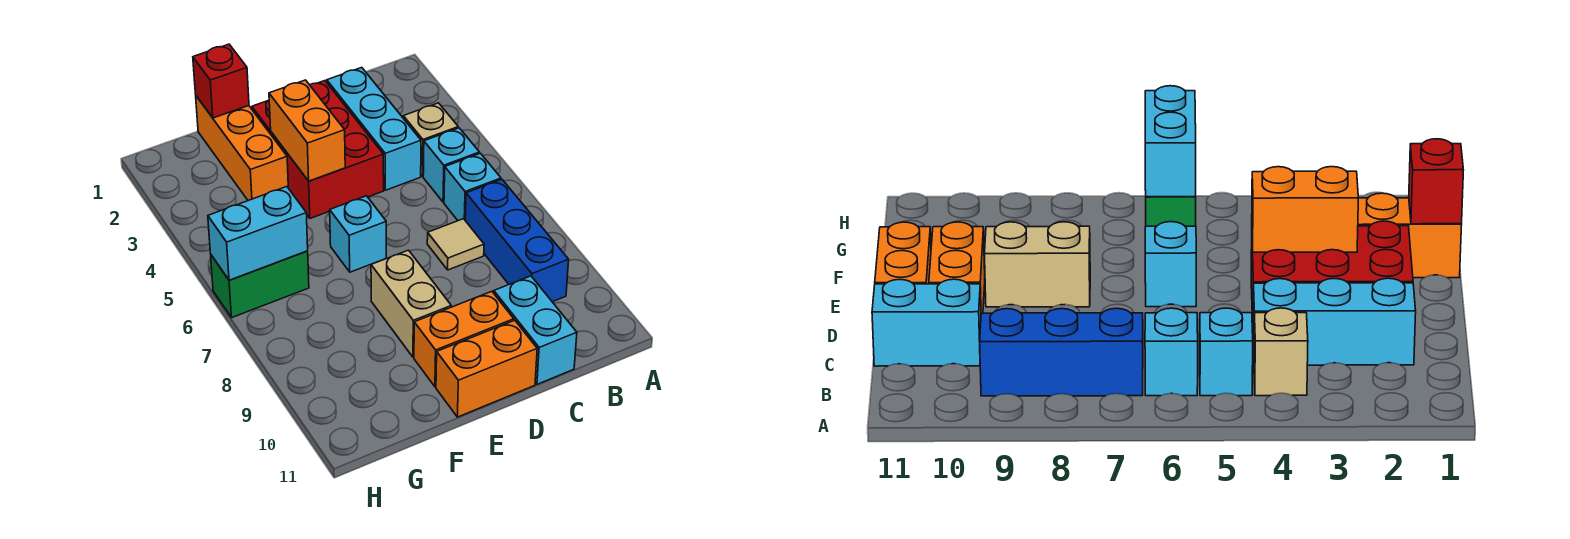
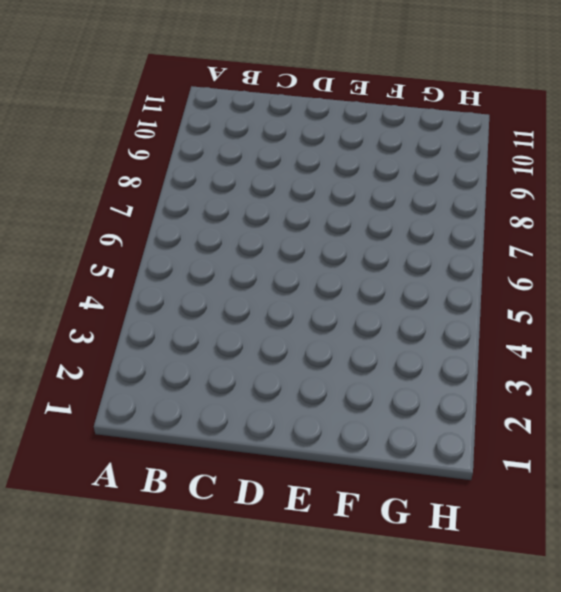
none -> tan brick B4 level 1
none -> cyan brick B5 level 1
none -> cyan brick B6 level 1

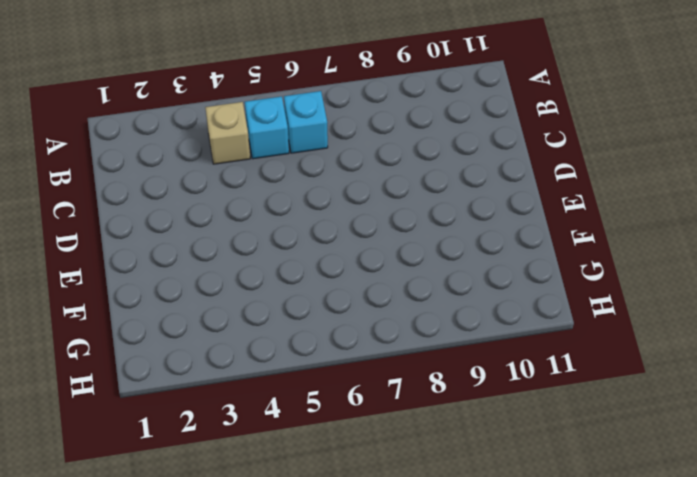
none -> blue brick B7:B9 level 1
none -> cyan brick C2:C4 level 1
none -> tan tile C7 level 1

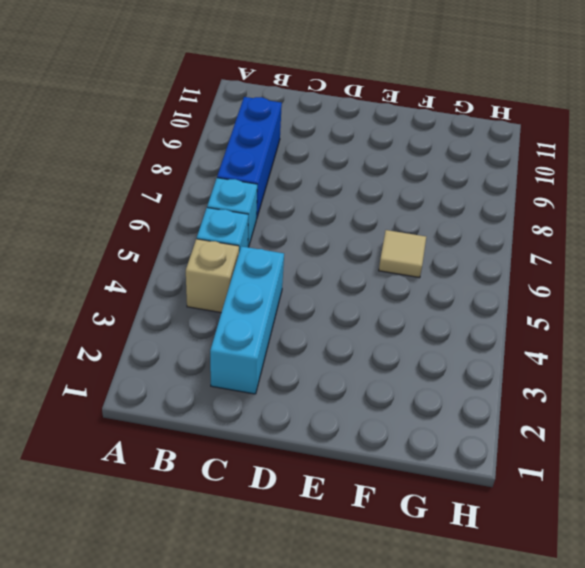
tan tile F6 level 1 -> tan tile C7 level 1
none -> cyan brick C10:C11 level 1
none -> red brick D2:E4 level 1
none -> orange brick D10:E10 level 1

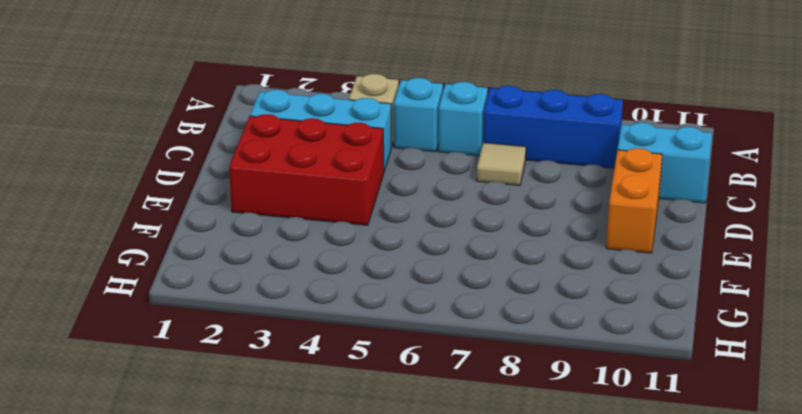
none -> orange brick D11:E11 level 1
none -> cyan brick E6 level 1
none -> tan brick E8:E9 level 1

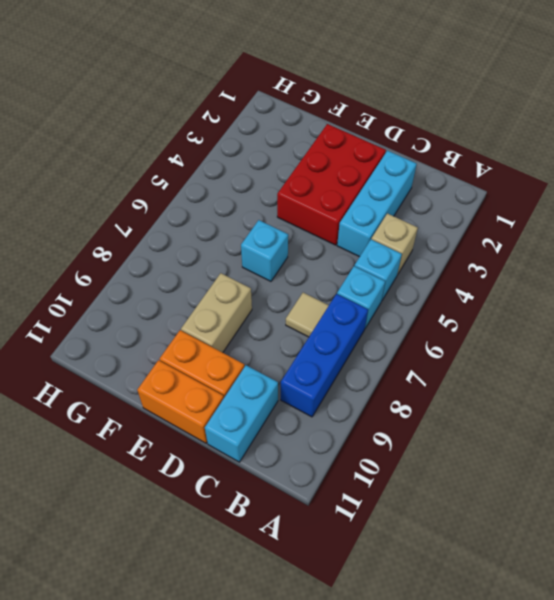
none -> orange brick F1:F3 level 1
none -> green brick G6:H6 level 1
none -> orange brick E3:E4 level 2

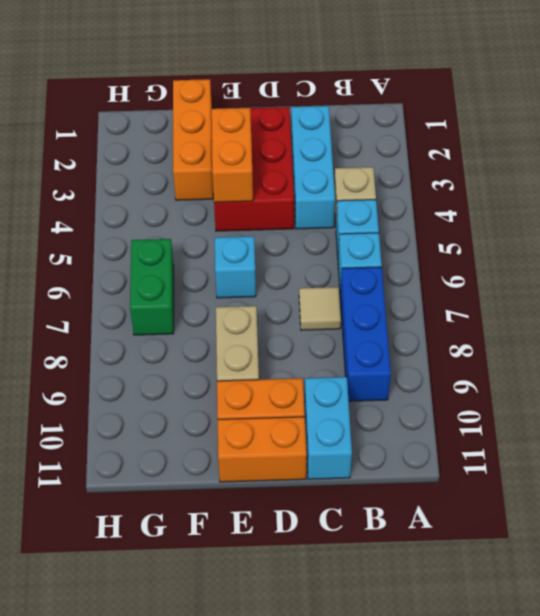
green brick G6:G7 level 1 -> green brick G6:H6 level 1
none -> red brick F1 level 2
none -> cyan brick G6:H6 level 2

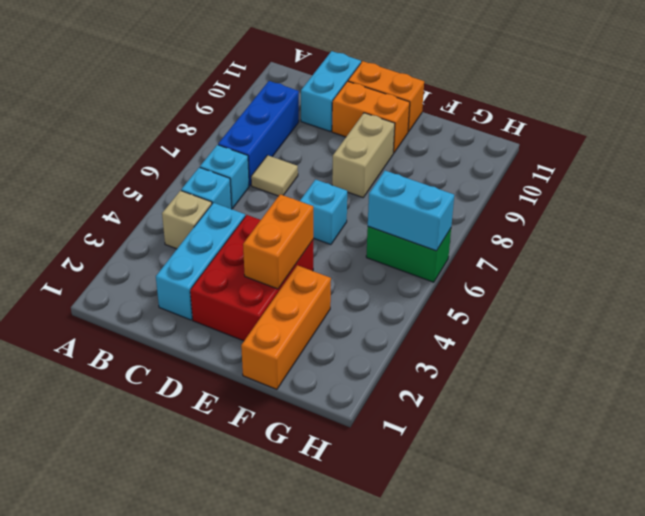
none -> red brick F1 level 2

